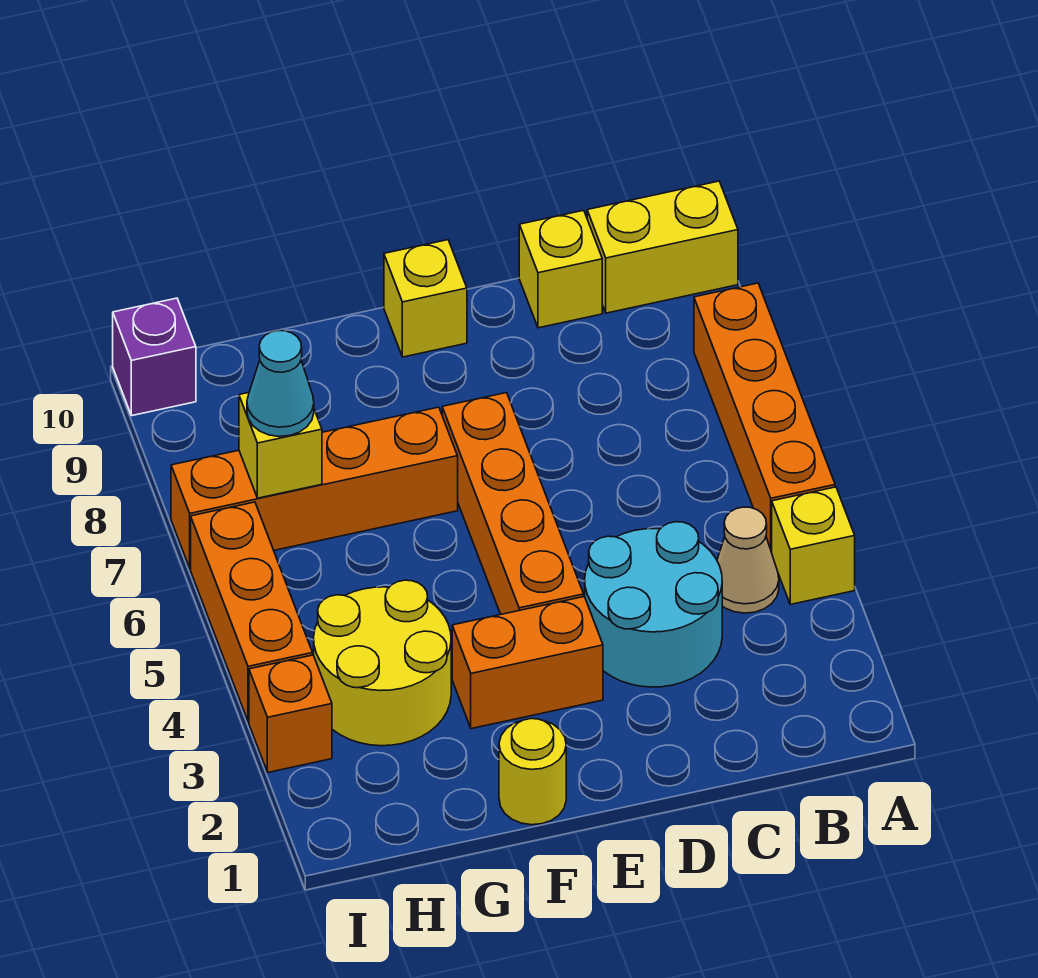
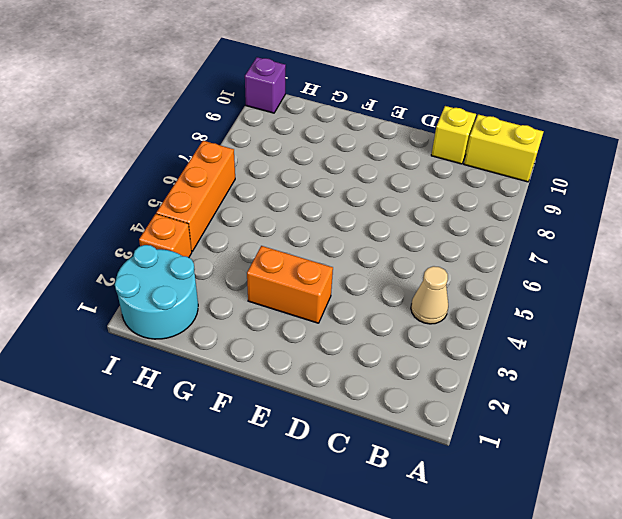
cyan round brick H1:I2 level 1 -> cyan round brick C3:D4 level 1
none -> yellow brick A4 level 1
none -> orange brick A5:A8 level 1
none -> orange brick E4:E7 level 1

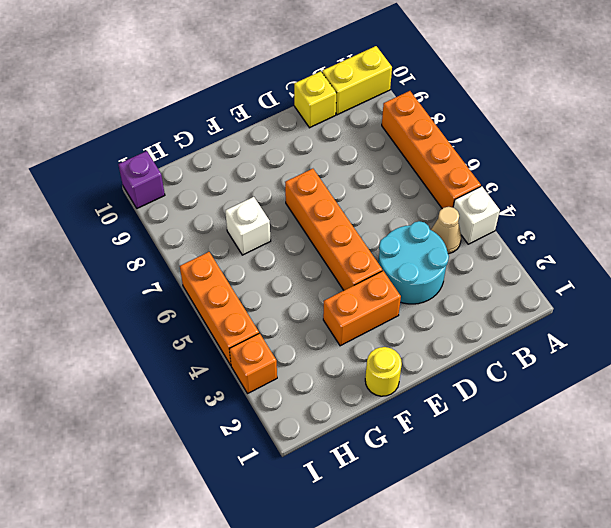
white brick A4 level 1 -> yellow brick A4 level 1
white brick G7 level 1 -> orange brick F7:I7 level 1
none -> yellow brick E10 level 1
none -> yellow round brick G3:H4 level 1
none -> yellow brick H7 level 2

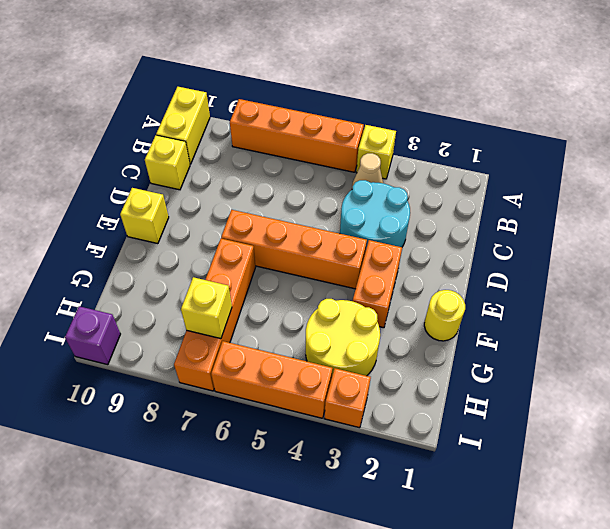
none -> cyan cone H7 level 3

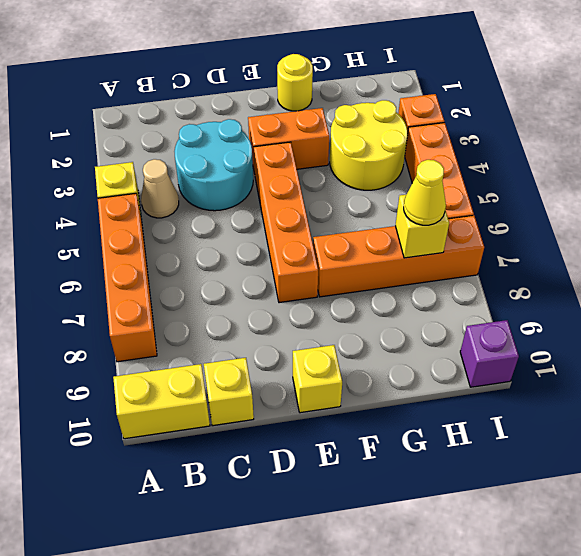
yellow cone H7 level 3 -> cyan cone H7 level 3

